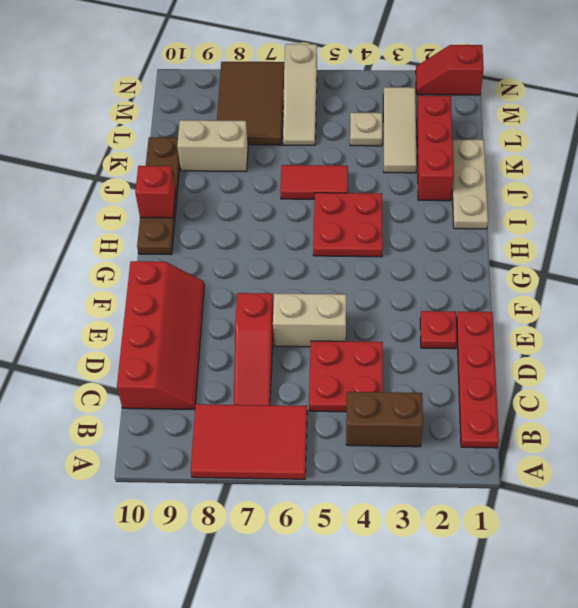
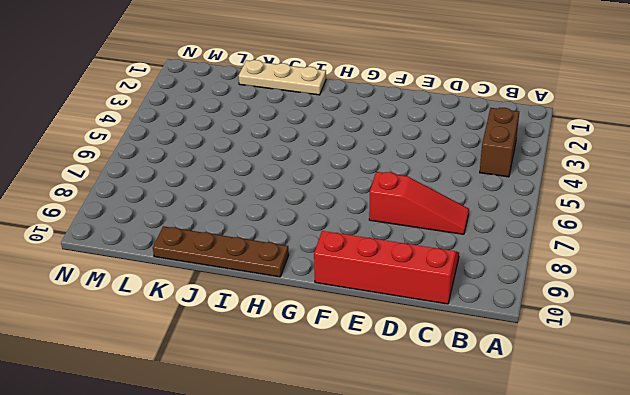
none -> red tile A6:B8 level 1
none -> red plate B1:E1 level 1
none -> red plate C4:D5 level 1

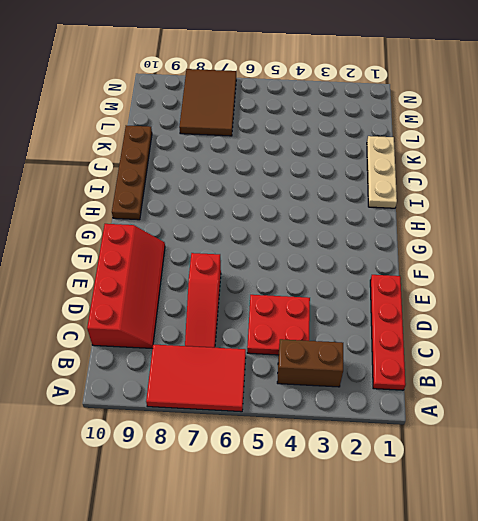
none -> red plate E2 level 1
none -> tan brick E5:E6 level 1
none -> red plate H4:I5 level 1

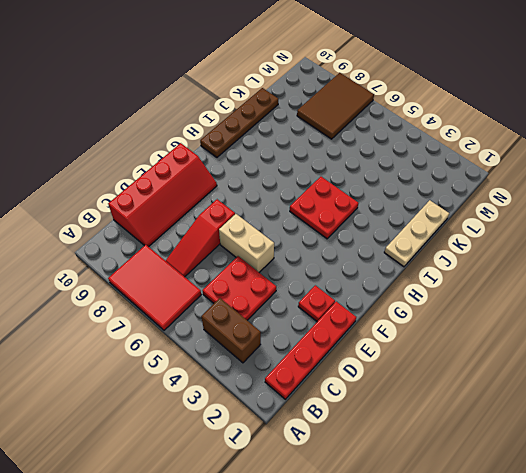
none -> red brick J2:L2 level 1
none -> red tile J5:J6 level 1
none -> tan tile K3:M3 level 1

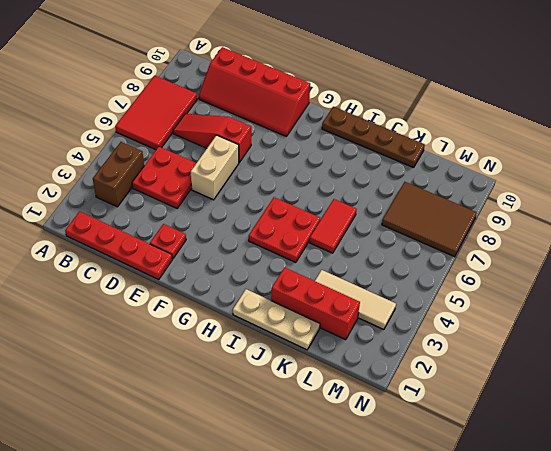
none -> tan brick K8:K9 level 1
none -> tan plate L4 level 1
none -> tan slope L6:N6 level 1 top N

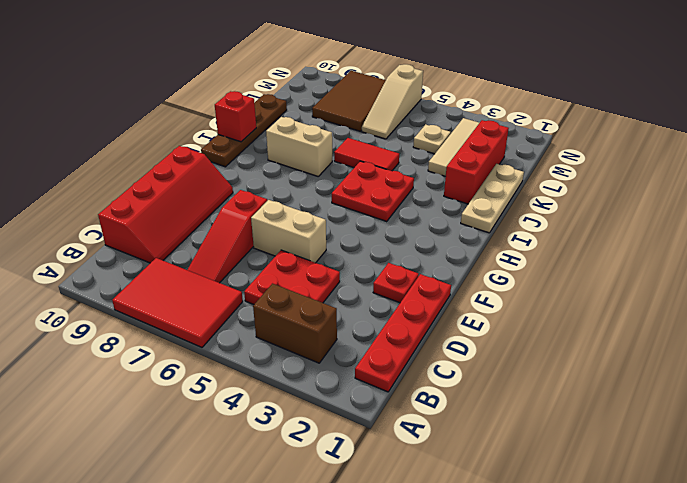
tan brick I7:I8 level 1 -> tan brick K8:K9 level 1
none -> red slope N1:N2 level 1 top 1

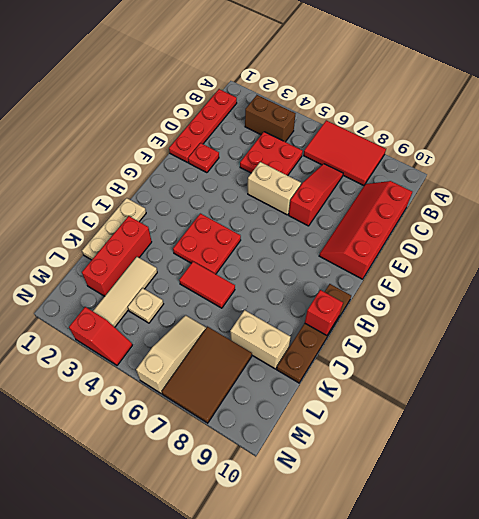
red slope N3:N4 level 1 top 3 -> red slope N1:N2 level 1 top 1

